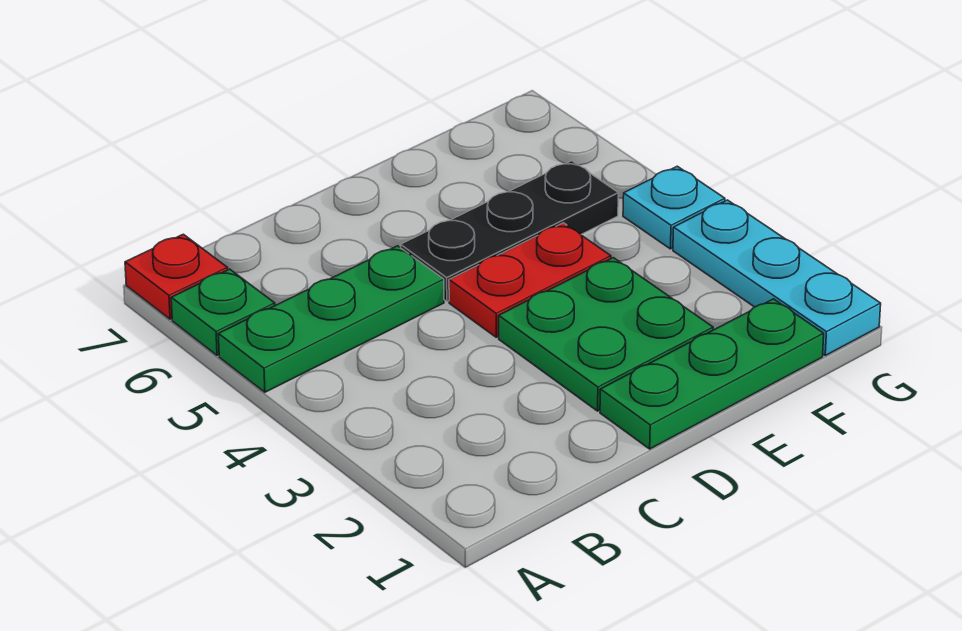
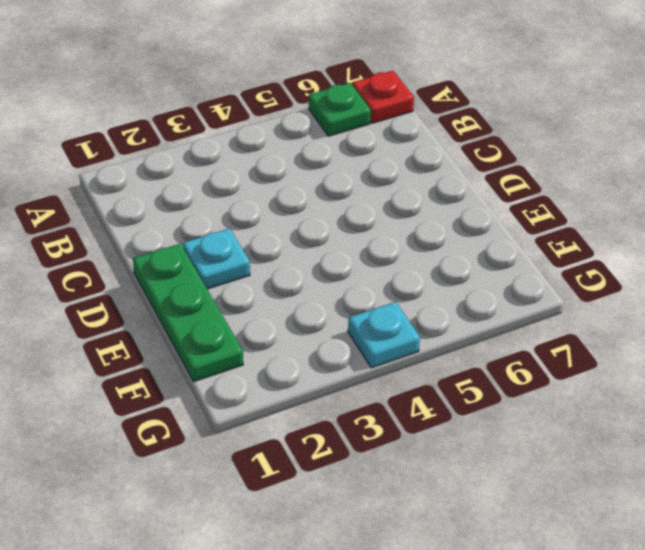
cyan plate D2 level 1 -> green plate D2:E3 level 1
none -> green plate A5:C5 level 1
none -> red plate D4:E4 level 1

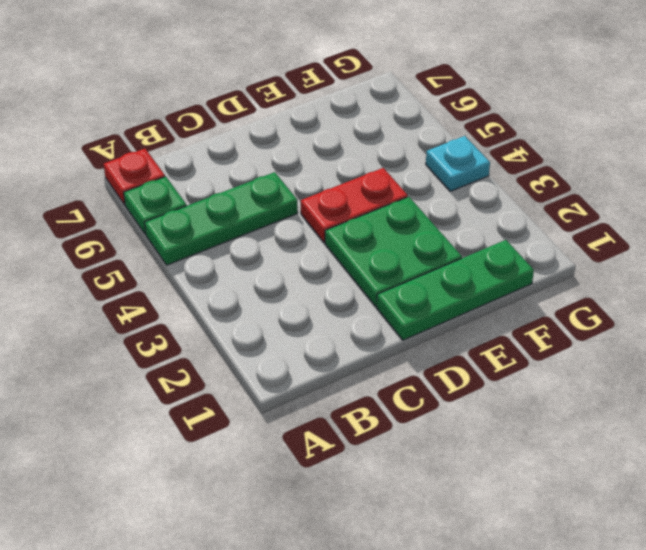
none -> black plate D5:F5 level 1
none -> cyan plate G1:G3 level 1

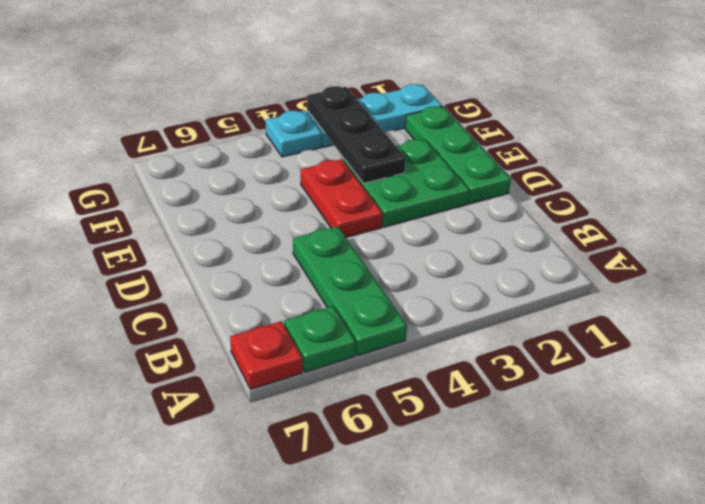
black plate E3:G3 level 2 -> black plate D5:F5 level 1

